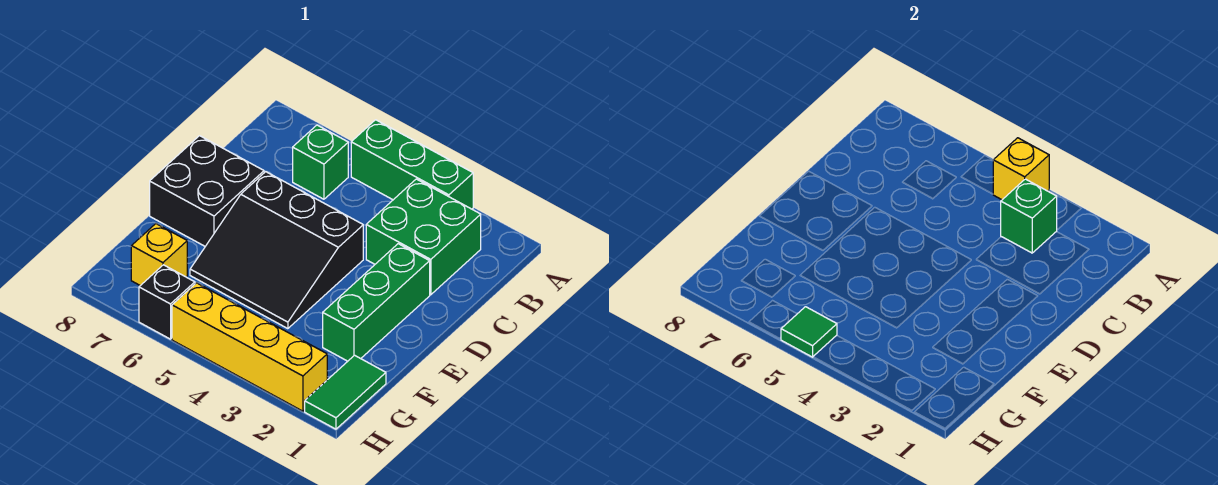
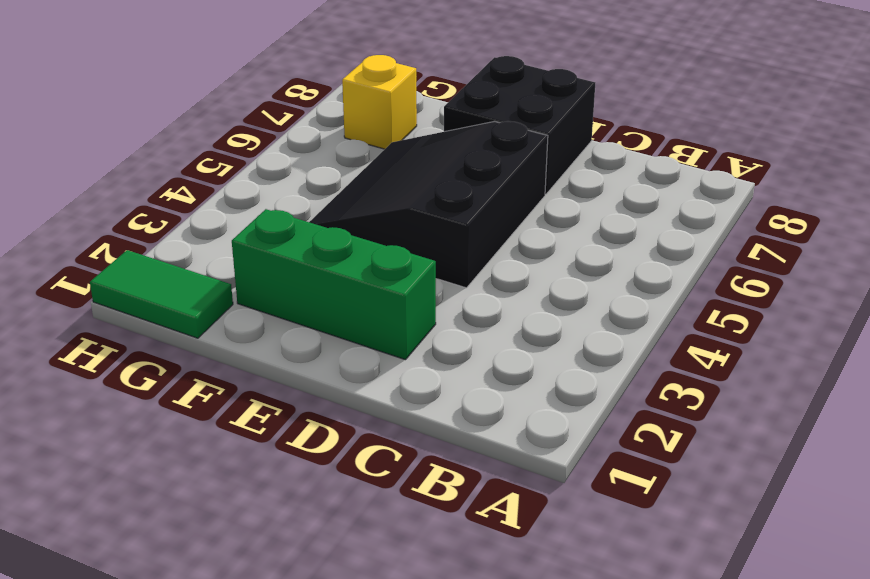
none -> green brick A3:A5 level 1
none -> green brick B2:C3 level 1
none -> green brick B6 level 1

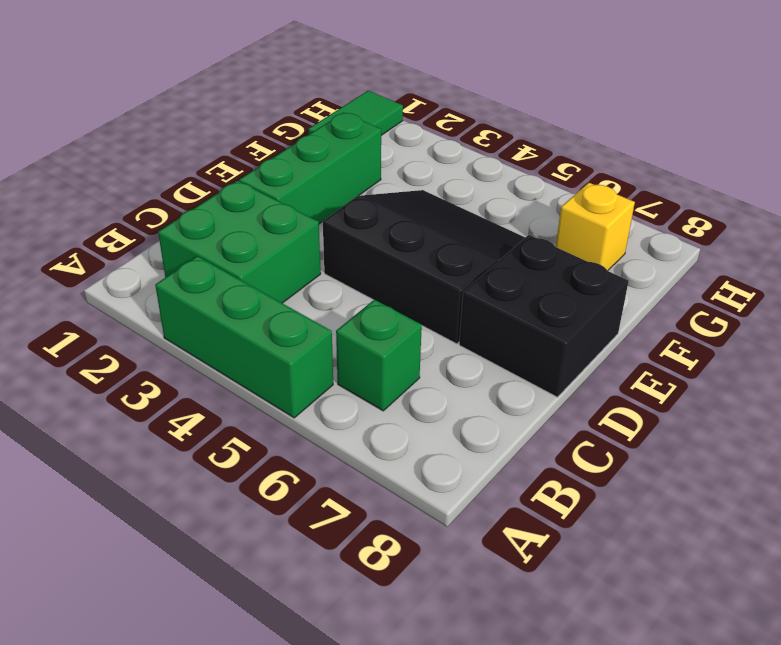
none -> yellow brick H2:H5 level 1
none -> black brick H6 level 1
none -> yellow brick A4 level 2

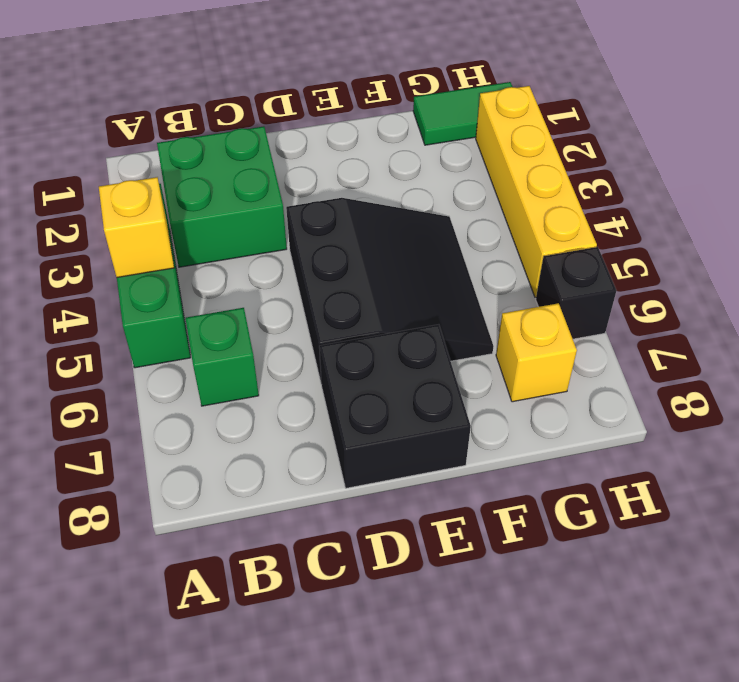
none -> green brick D2:F2 level 1
none -> green brick B3 level 2
none -> green tile H5 level 2

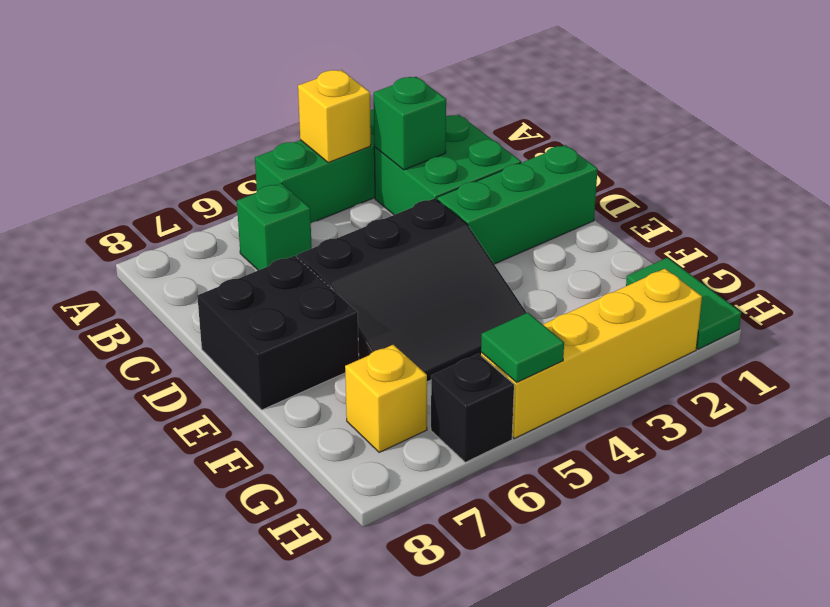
green brick D1:D3 level 1 -> green brick D2:F2 level 1

